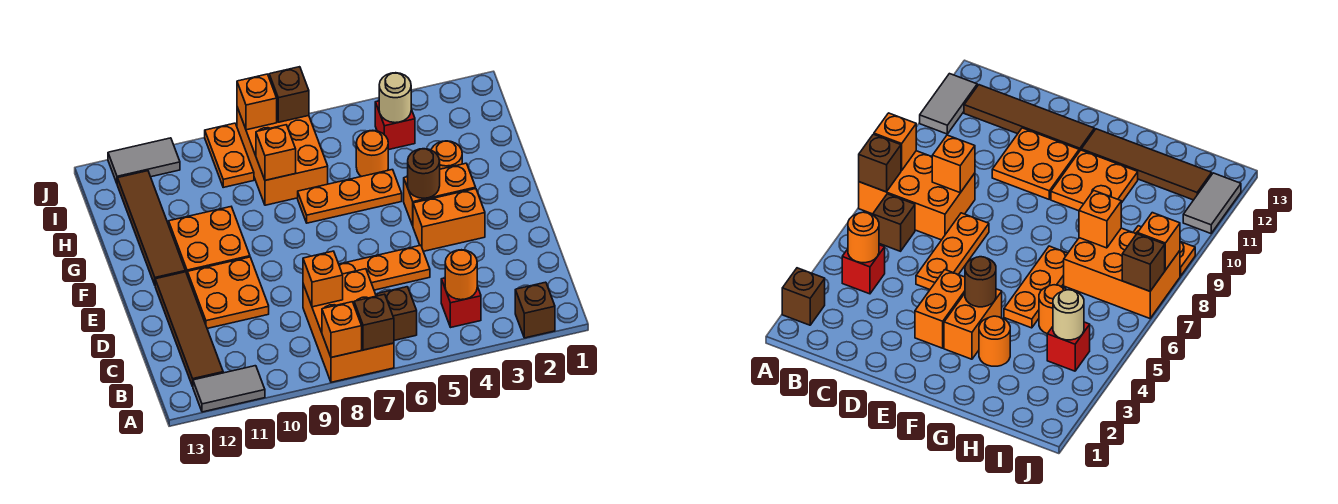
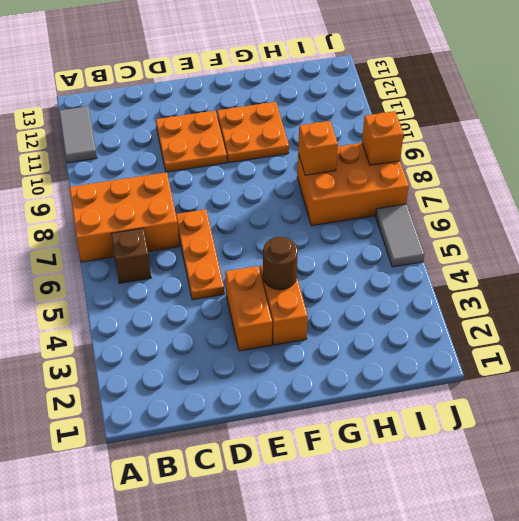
grey tile J5:J6 level 1 -> grey tile J11:J12 level 1
none -> brown brick A2 level 1
none -> red brick B4 level 1
none -> brown tile B12:E12 level 1

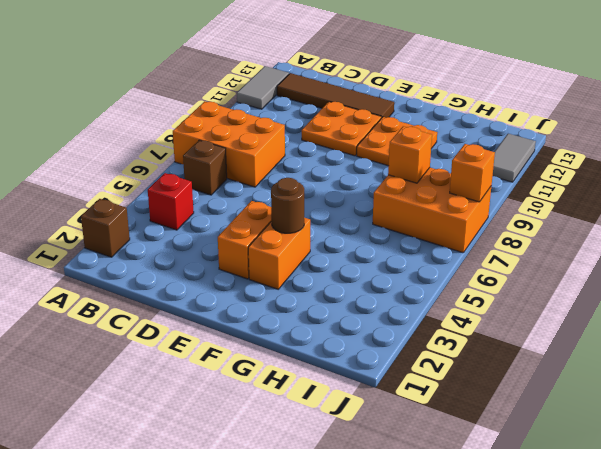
none -> orange plate D5:D7 level 1
none -> brown tile F12:I12 level 1
none -> orange round brick G3 level 1

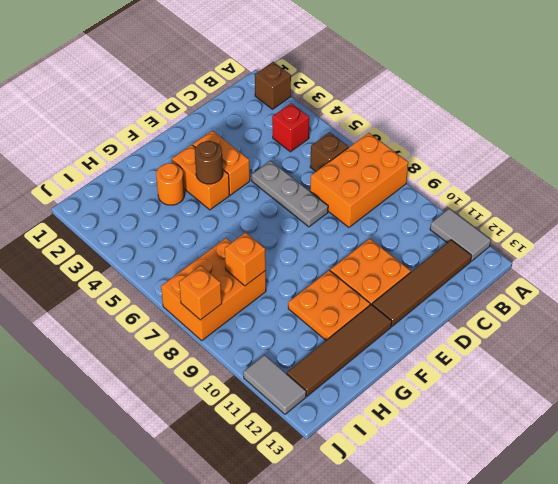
grey plate D5:D7 level 1 -> orange plate D5:D7 level 1
none -> orange plate G5:G7 level 1
none -> orange round brick H5 level 1
none -> red brick I4 level 1

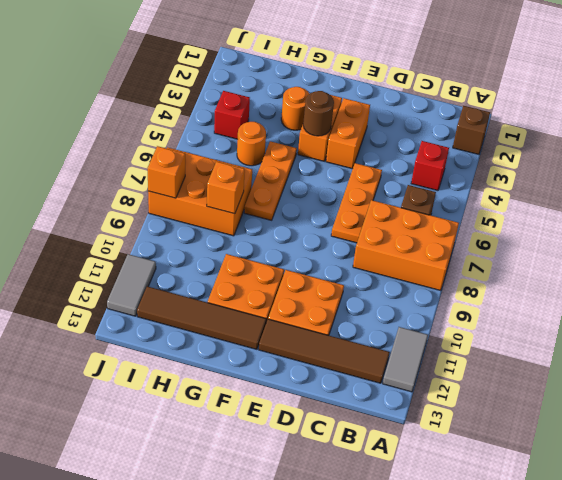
none -> orange plate I9:J9 level 1
none -> brown brick A7 level 2
none -> orange brick A8 level 2

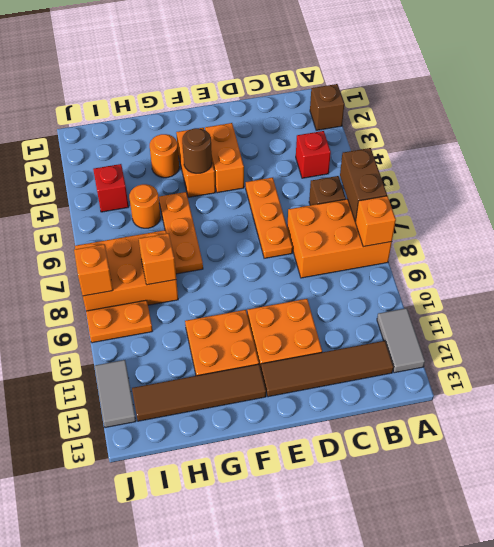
brown brick A6:A7 level 2 -> brown brick A7 level 2
none -> orange round brick B4 level 2
none -> orange brick C8 level 2
none -> tan round brick I4 level 2

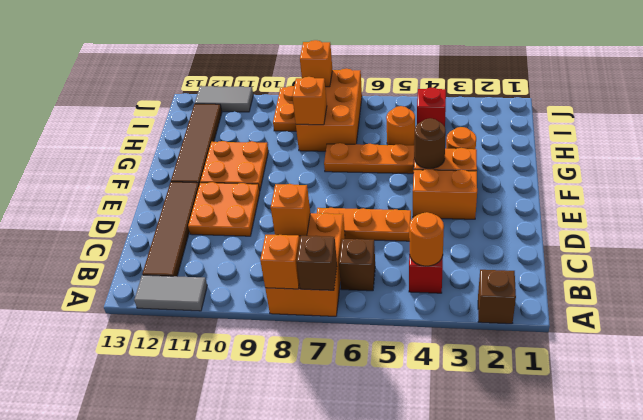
none -> tan round brick I4 level 2
none -> brown brick J7 level 2

